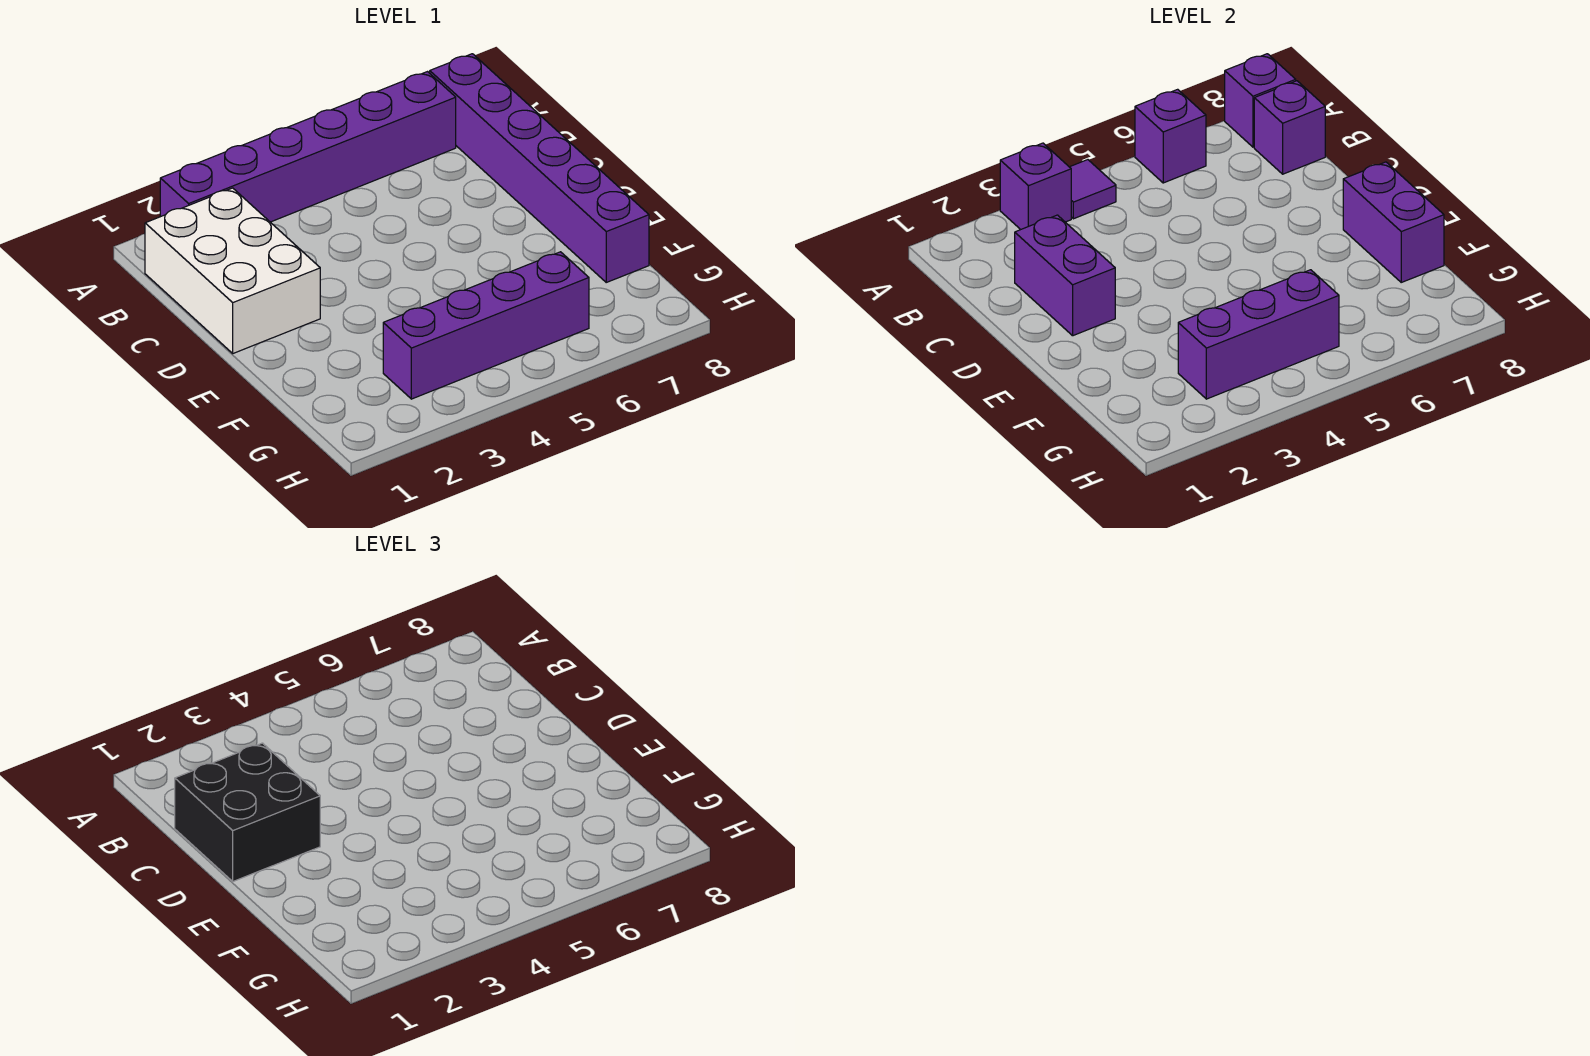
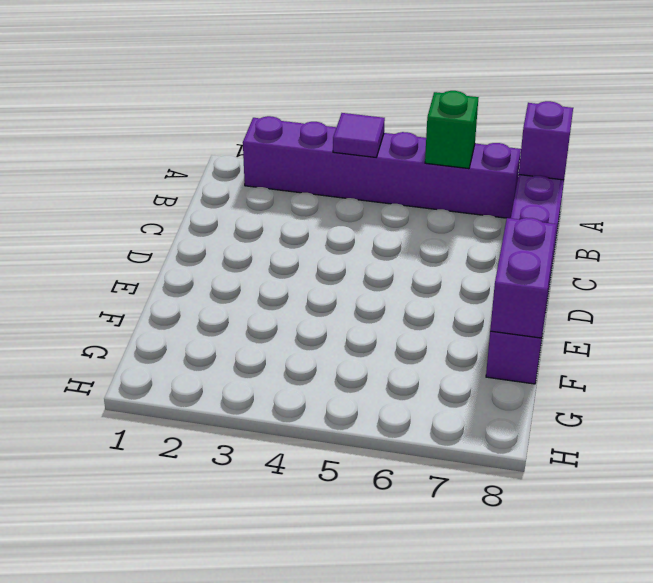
green brick A6 level 2 -> purple brick A6 level 2
none -> white brick B1:D2 level 1
none -> purple brick G3:G6 level 1
none -> purple brick A3 level 2

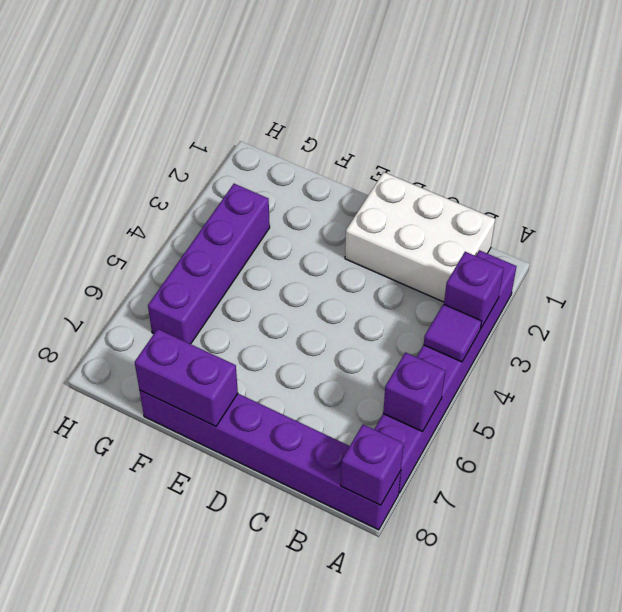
none -> purple brick B8 level 2
none -> purple brick C2:D2 level 2
none -> purple brick G3:G5 level 2

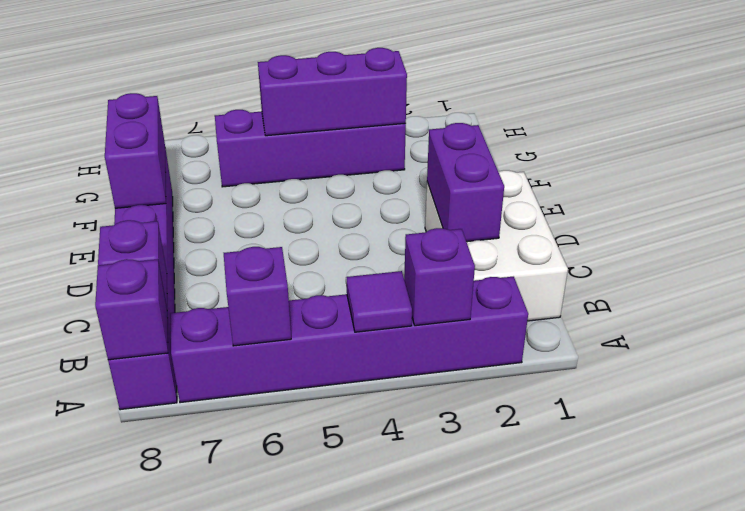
none -> black brick C1:D2 level 3

